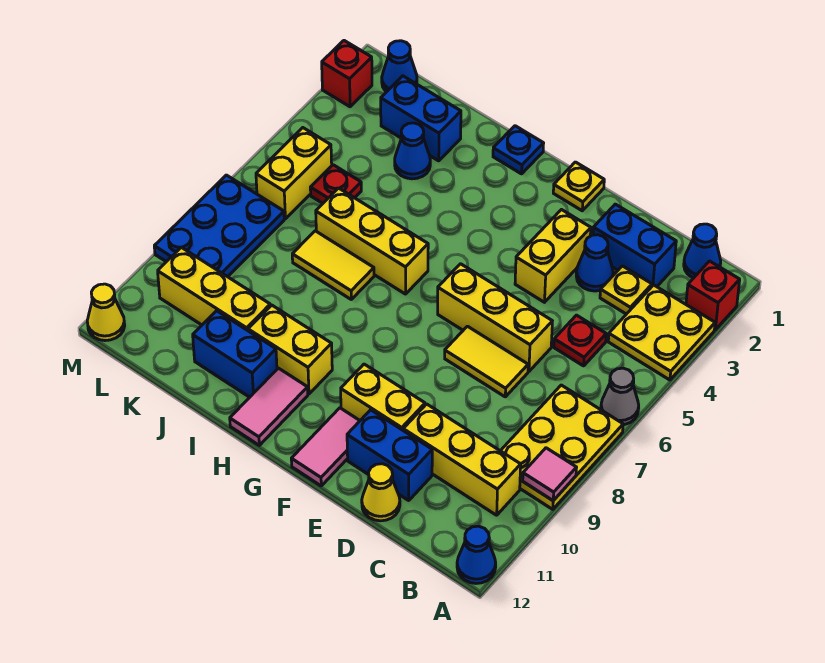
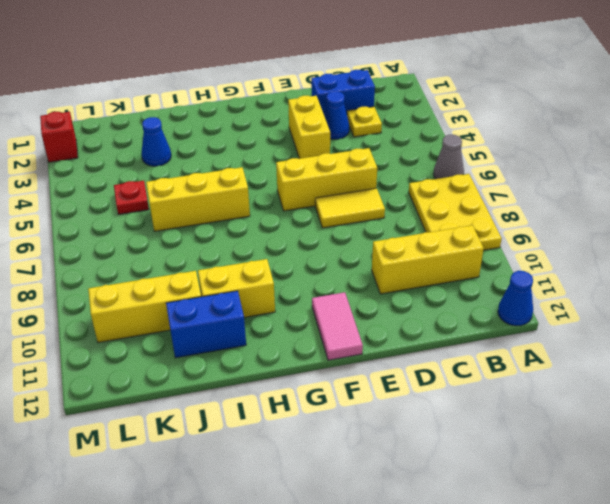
none -> red brick A2 level 1
none -> yellow plate A3:B4 level 1
none -> blue cone B1 level 1
none -> red plate C5 level 1

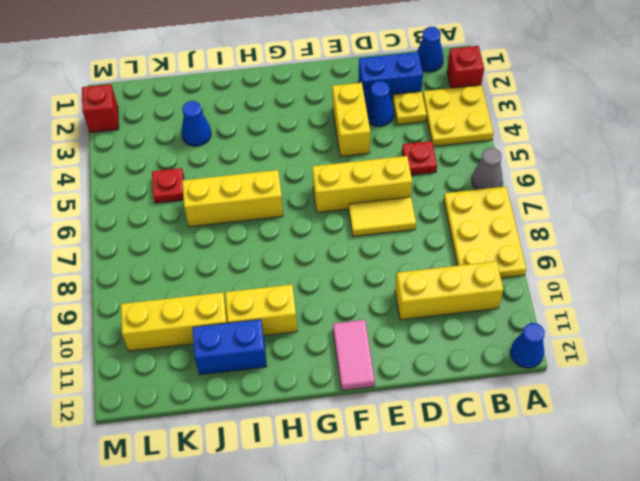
none -> blue brick D11:E11 level 1
none -> yellow cone D12 level 1
none -> yellow brick E10:F10 level 1
none -> yellow plate F1 level 1

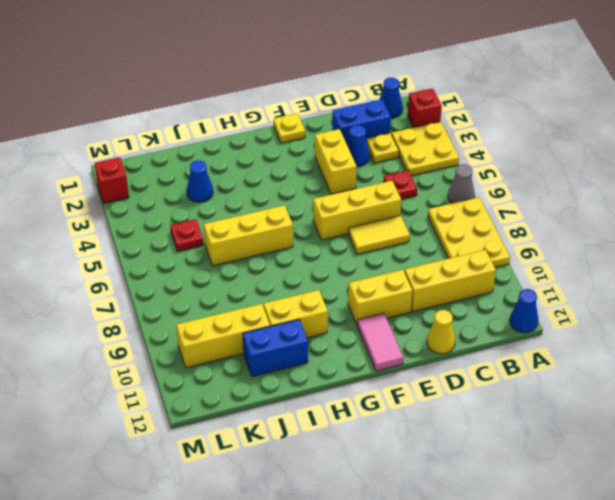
none -> blue brick D11:E11 level 1
none -> blue plate H1 level 1
none -> pink tile H11:H12 level 1
none -> yellow tile I7:J7 level 1

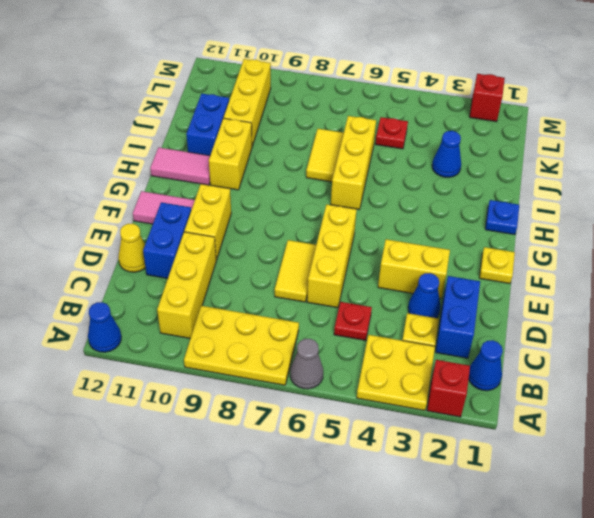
none -> blue brick J2:K2 level 1
none -> blue cone L1 level 1
none -> yellow brick L5:L6 level 1
none -> blue plate L7:M9 level 1

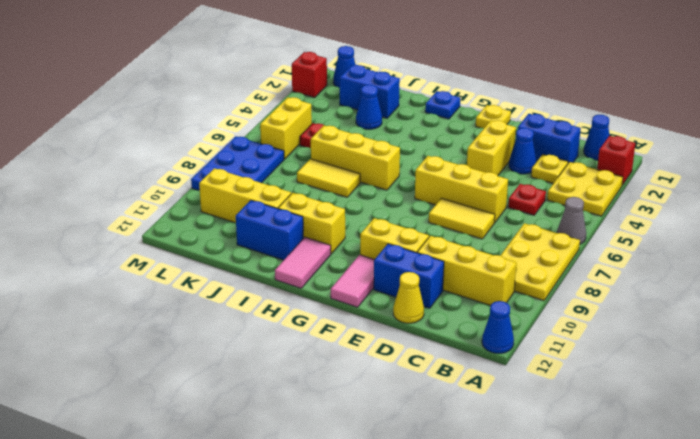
none -> yellow cone M12 level 1
none -> pink tile A9 level 2

